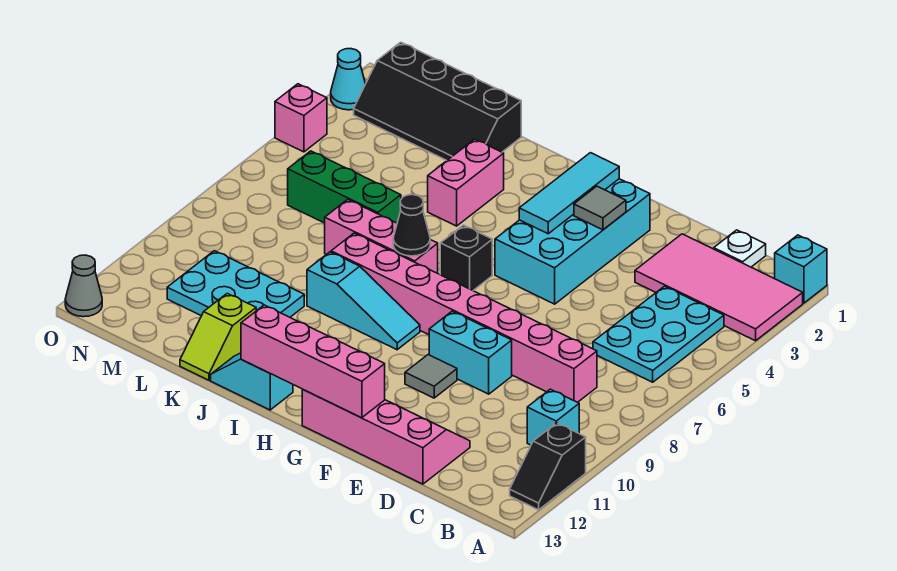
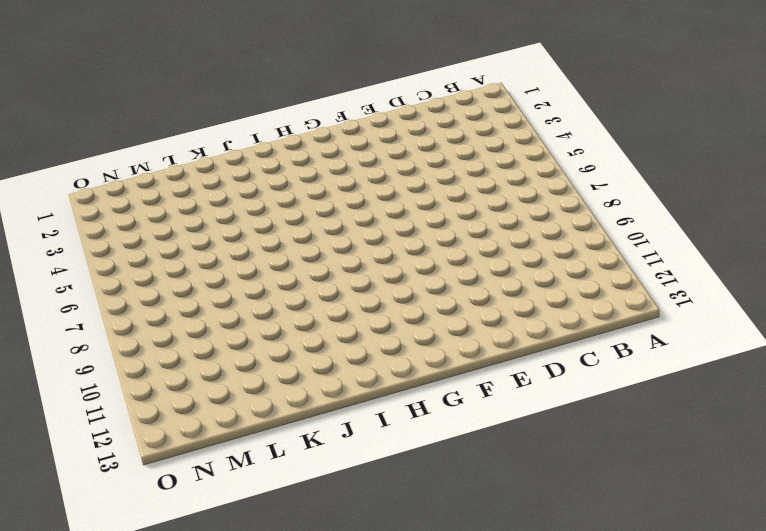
none -> cyan brick A1 level 1
none -> pink tile A2:D3 level 1
none -> black slope A11:A12 level 1 top 11

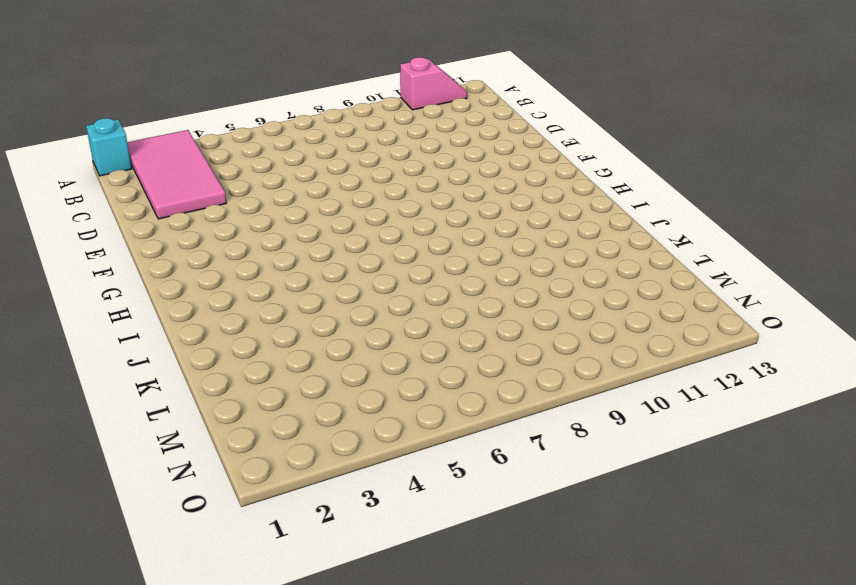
pink slope A11:A12 level 1 top 11 -> black slope A11:A12 level 1 top 11
none -> cyan plate B4:C6 level 1
none -> cyan brick B10 level 1
none -> white plate C1 level 1

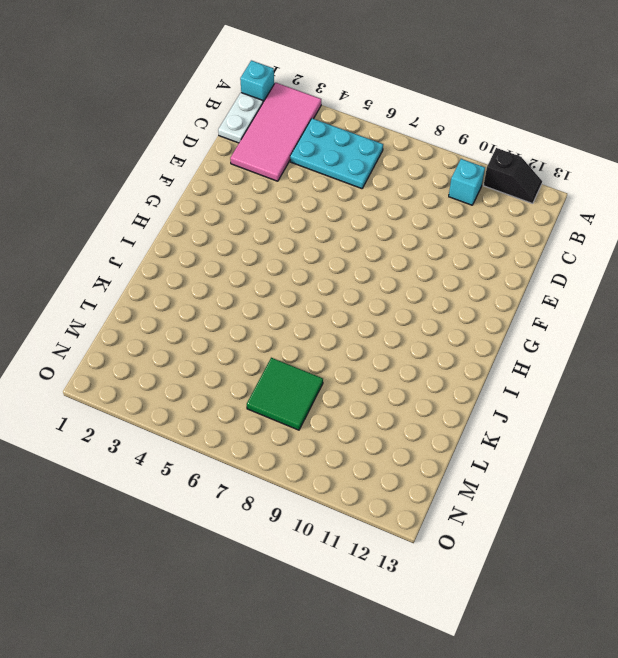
white plate B1:C1 level 1 -> white plate C1 level 1
green tile L7:M8 level 1 -> none
none -> pink brick C8:J8 level 1
none -> pink slope D12:G13 level 1 top 13
none -> cyan brick E9:F9 level 1

